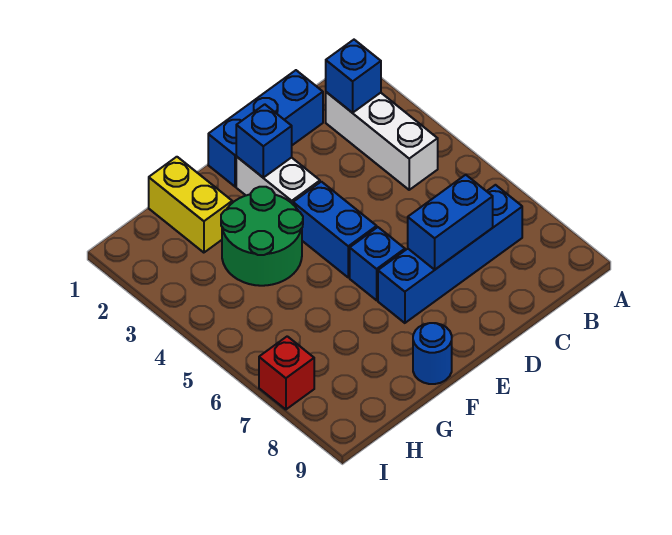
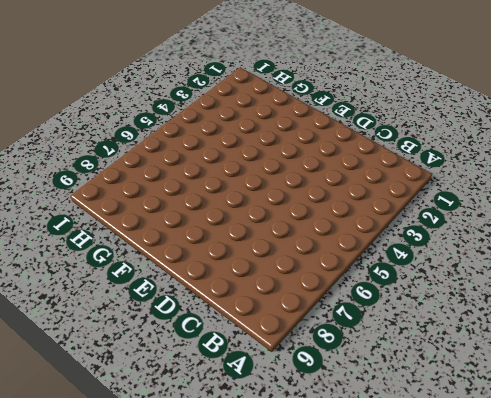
none -> white brick B2:B4 level 1
none -> blue brick B7:E7 level 1
none -> blue brick C1:E1 level 1

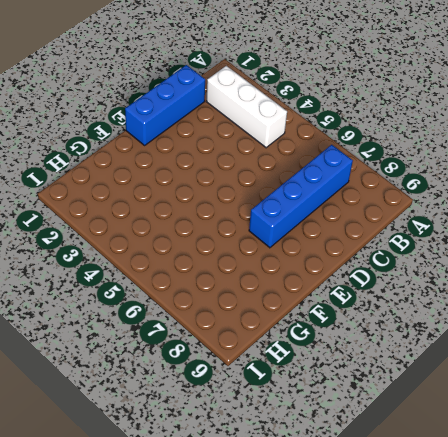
none -> white brick E2:E3 level 1
none -> blue brick E4:E5 level 1
none -> blue brick E6 level 1

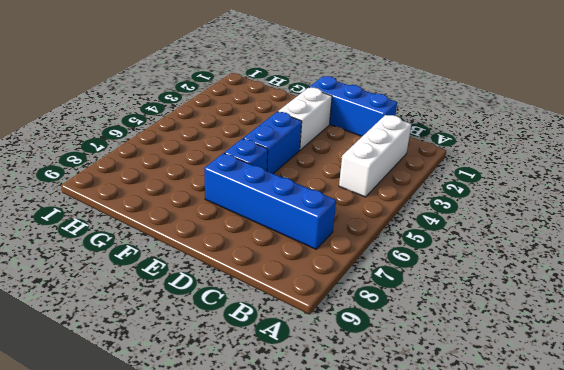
none -> green round brick F3:G4 level 1
none -> blue round brick F9 level 1
none -> yellow brick G1:G2 level 1

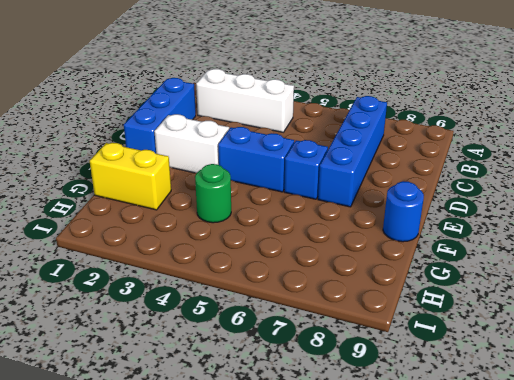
green round brick G4 level 1 -> green round brick F3:G4 level 1
none -> red brick I7 level 1
none -> blue brick B2 level 2
none -> blue brick C7:D7 level 2

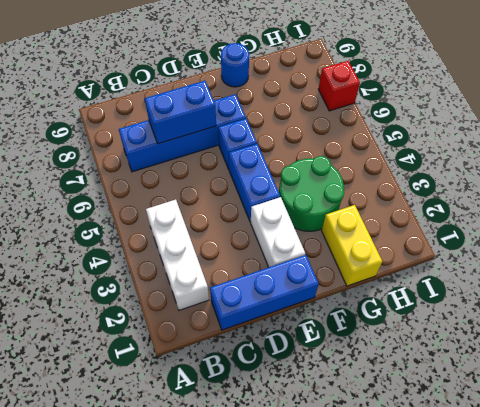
none -> blue brick B2 level 2
none -> blue brick E2 level 2

